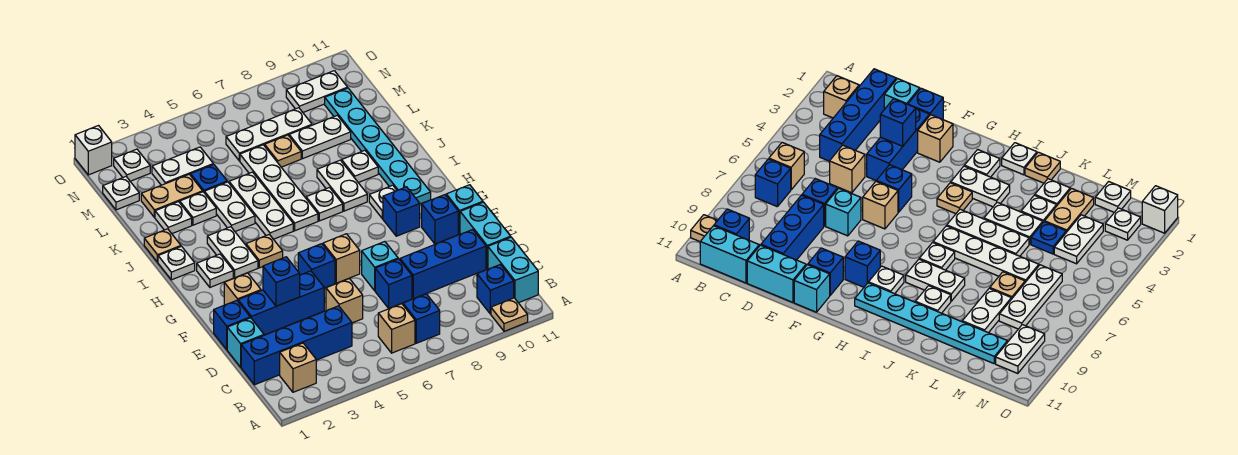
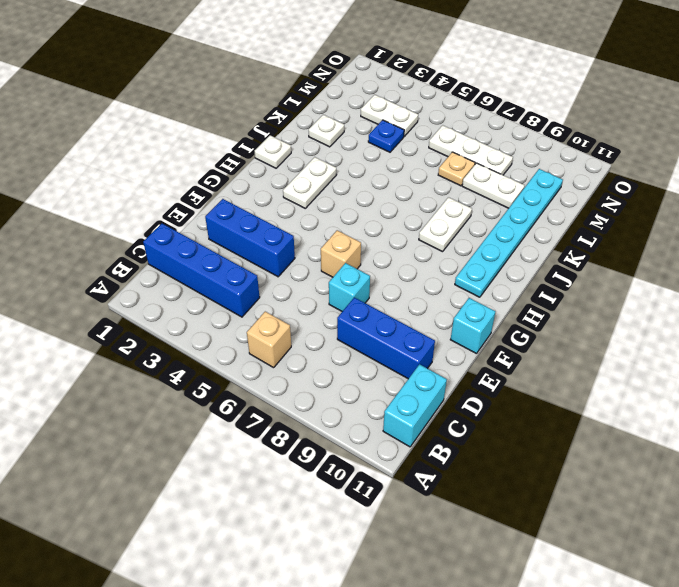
none -> tan plate A10 level 1
none -> tan brick B2 level 1
none -> blue brick B7 level 1
none -> blue brick B10 level 1

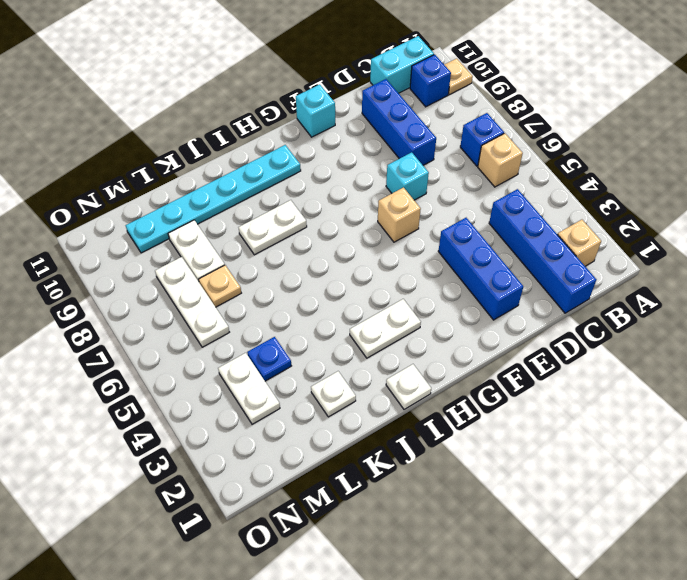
none -> cyan brick D1 level 1
none -> tan brick D5 level 1
none -> blue brick D7 level 1
none -> cyan brick D11:E11 level 1

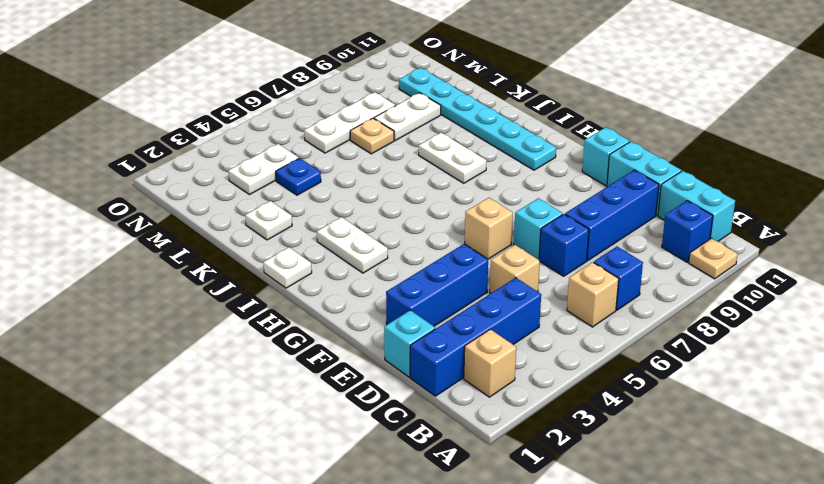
none -> blue brick E1 level 1
none -> tan brick F2 level 1
none -> blue brick F5 level 1
none -> blue brick F10 level 1

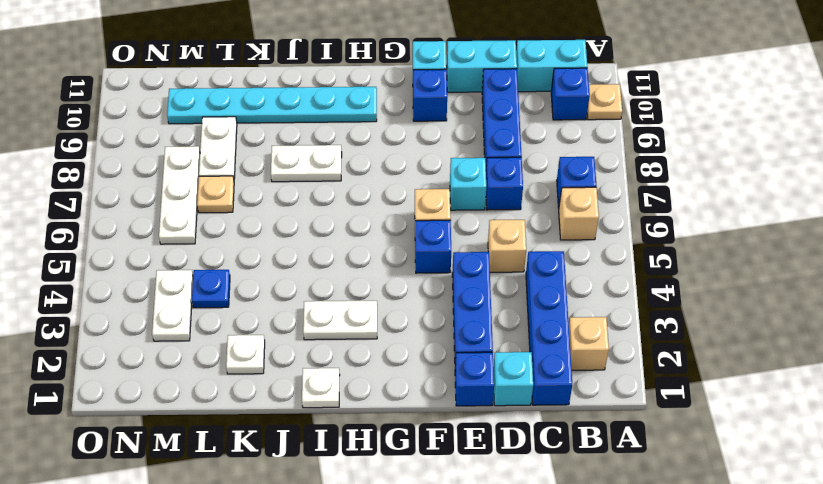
none -> tan brick F2 level 1
none -> blue brick G9 level 1
none -> white plate H2 level 1
none -> tan plate H4 level 1

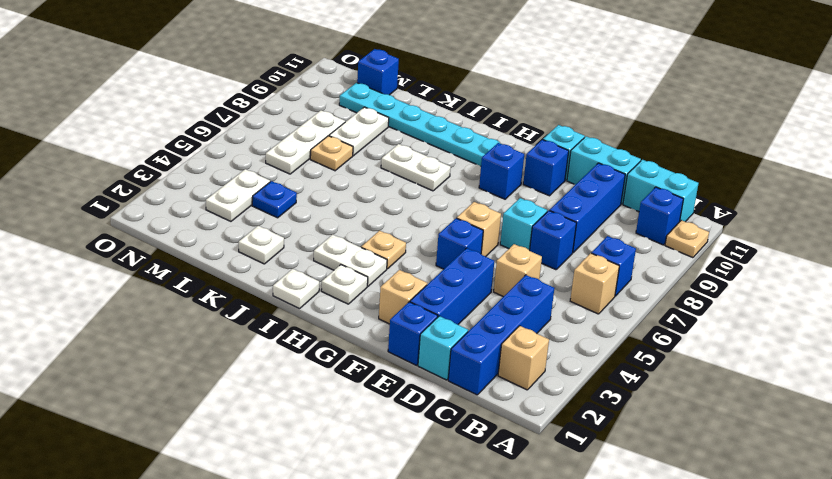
blue brick M11 level 1 -> blue brick E3 level 2
none -> white plate H9 level 1
none -> white plate I5:K5 level 1
none -> white plate I6:L6 level 1
none -> white plate I7 level 1

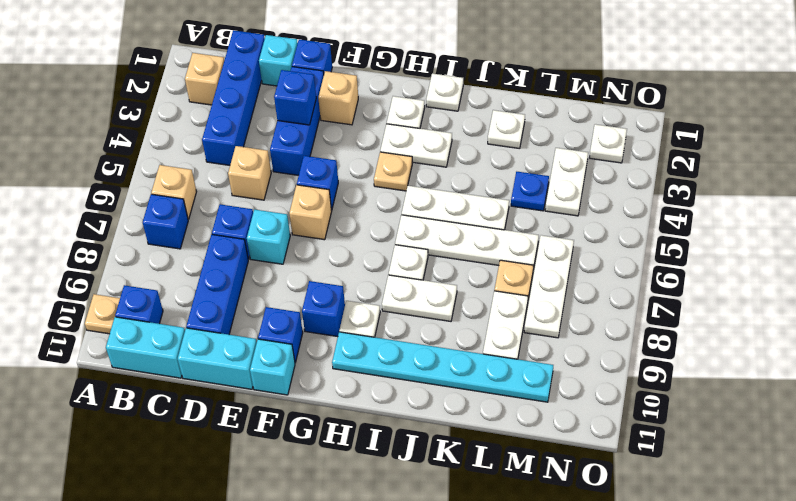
none -> tan plate J1 level 1
none -> white plate J4:K4 level 1
none -> white plate J9 level 1
none -> white plate K3 level 1

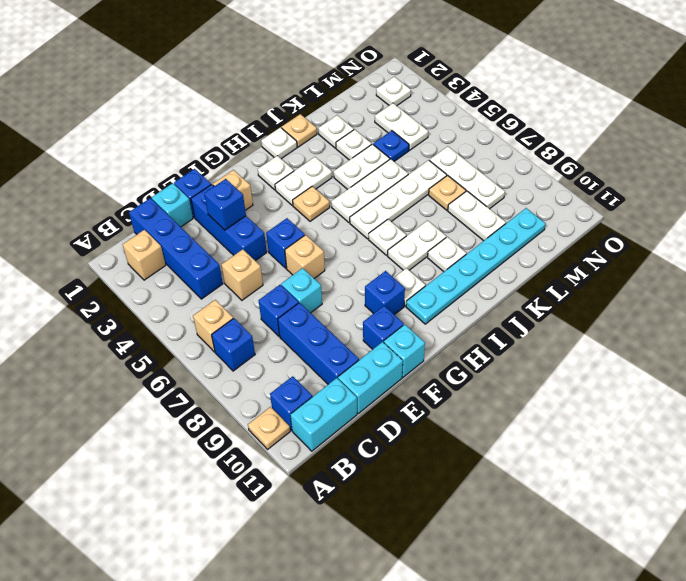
none -> tan plate L2:L3 level 1
none -> white plate M1 level 1
none -> white plate N9:N10 level 1
none -> white brick O1 level 1

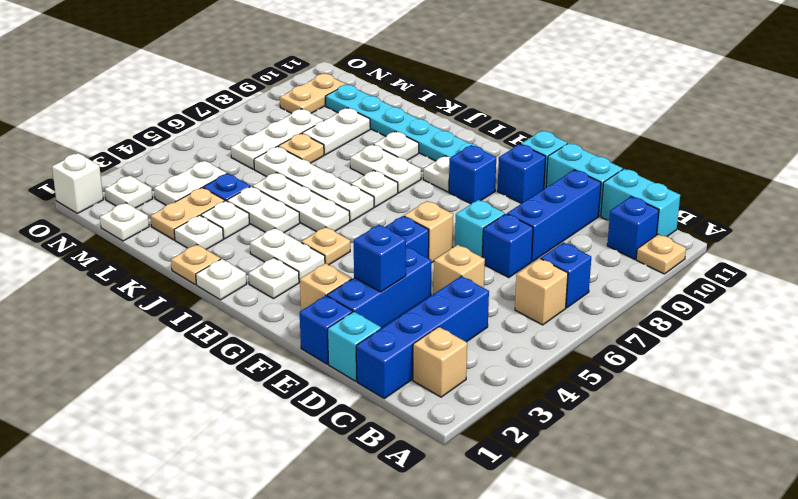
tan plate N9:N10 level 1 -> white plate N9:N10 level 1

